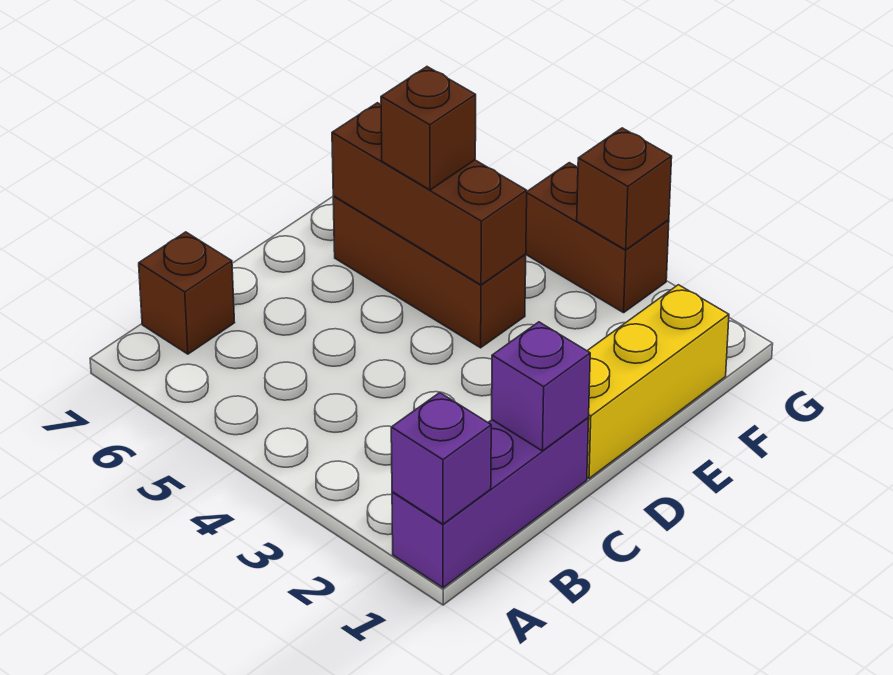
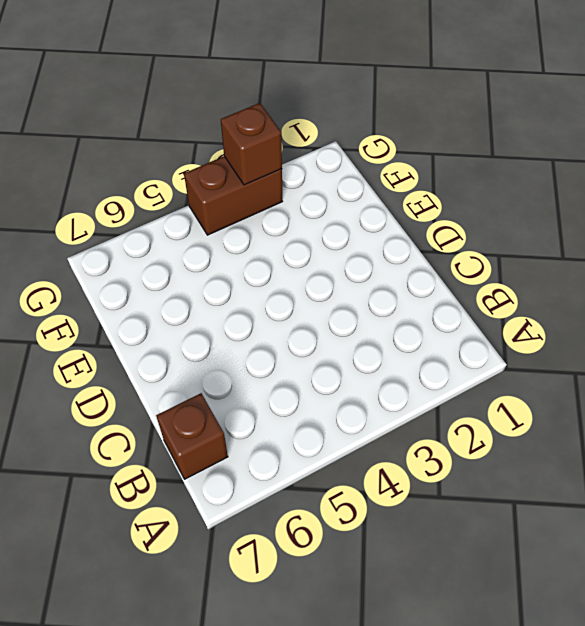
none -> purple brick A1:C1 level 1
none -> yellow brick D1:F1 level 1

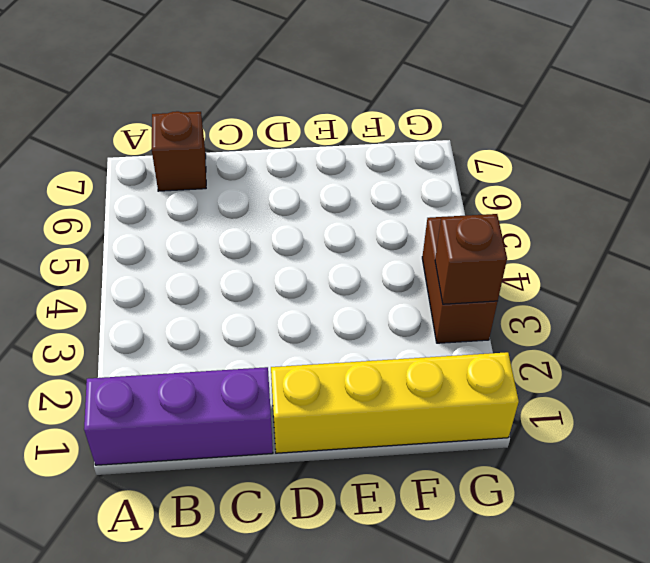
yellow brick D1:G1 level 1 -> yellow brick D1:F1 level 1
none -> brown brick E4:E6 level 1
none -> purple brick A1 level 2

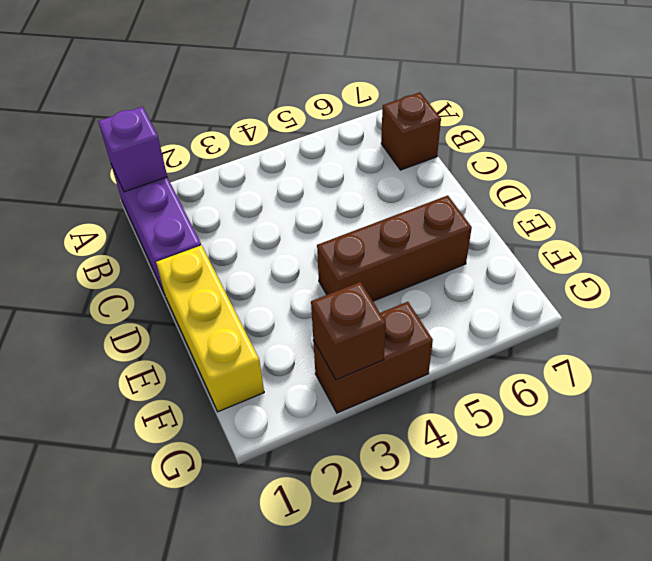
none -> purple brick C1 level 2
none -> brown brick E4:E6 level 2

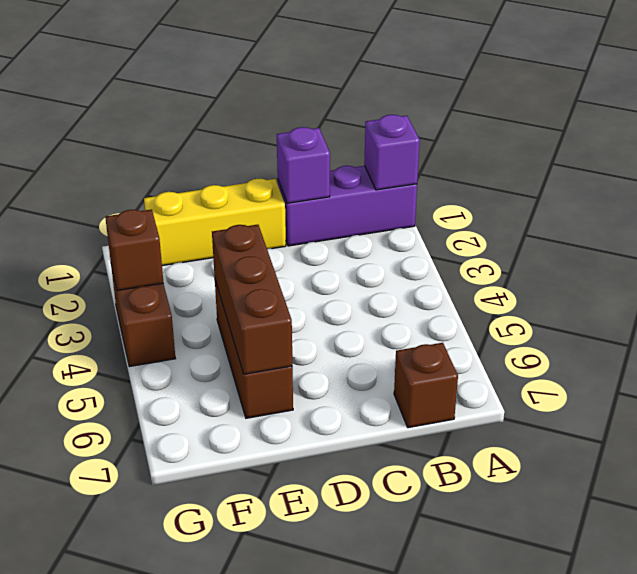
none -> brown brick E5 level 3

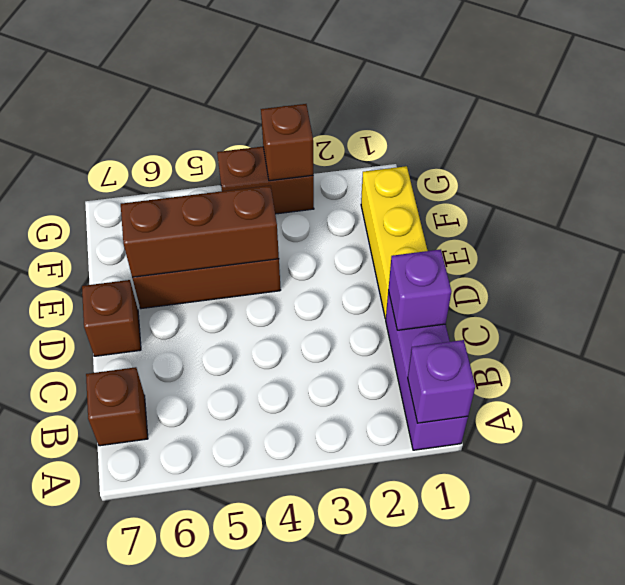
brown brick D7 level 1 -> brown brick E5 level 3

